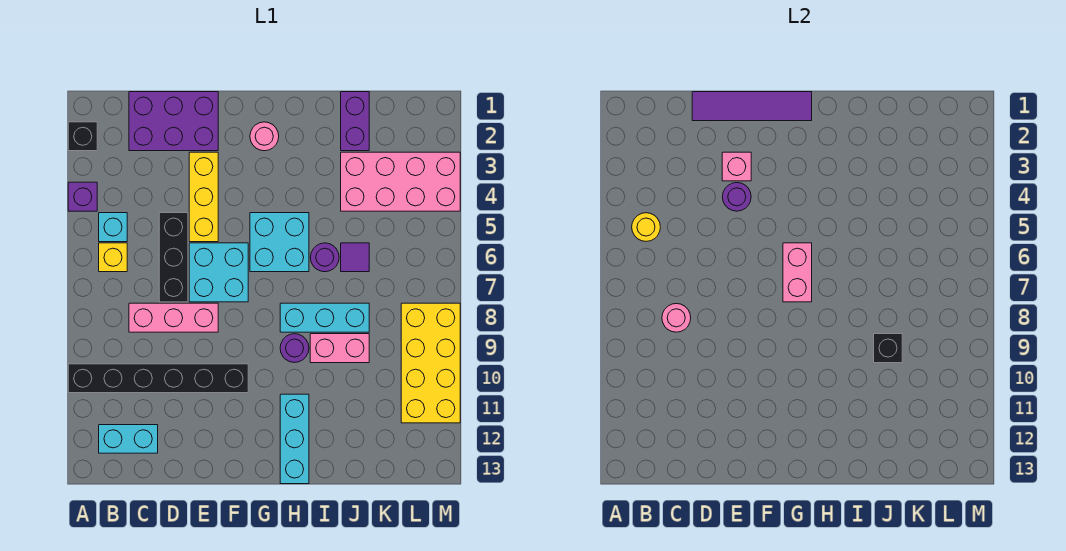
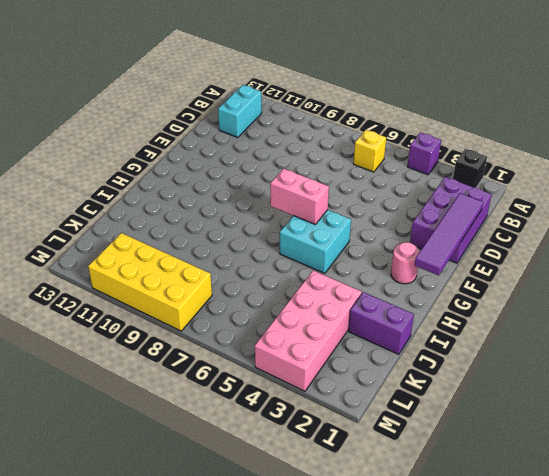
none -> black brick A10:F10 level 1
none -> cyan brick B5 level 1
none -> pink brick C8:E8 level 1

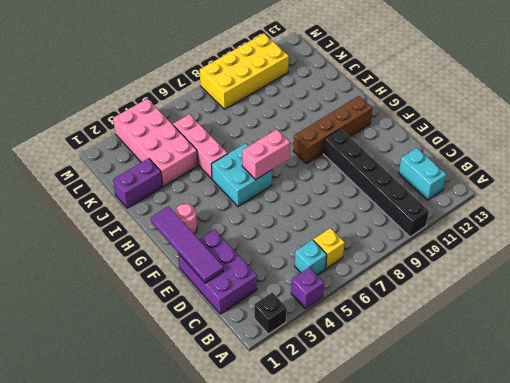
brown brick G9:G12 level 1 -> none
pink brick I5:K5 level 1 -> pink brick C8:E8 level 1
none -> black brick D5:D7 level 1
none -> yellow brick E3:E5 level 1
none -> cyan brick E6:F7 level 1

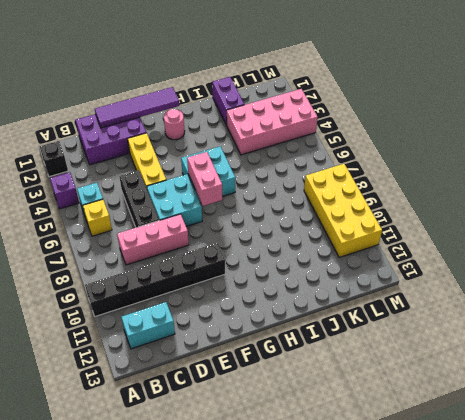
none -> cyan brick H8:J8 level 1
none -> purple round brick H9 level 1
none -> cyan brick H11:H13 level 1

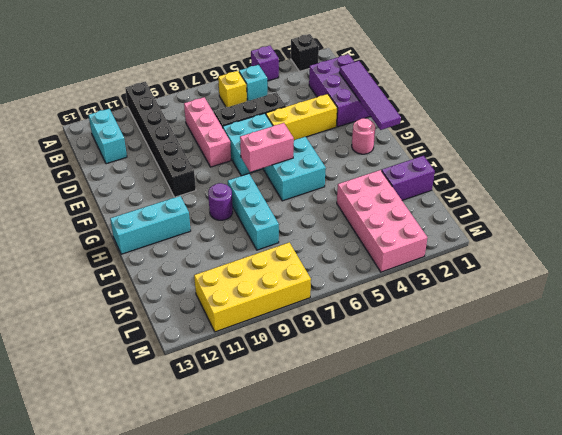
none -> purple round brick I6 level 1
none -> pink brick I9:J9 level 1
none -> purple tile J6 level 1

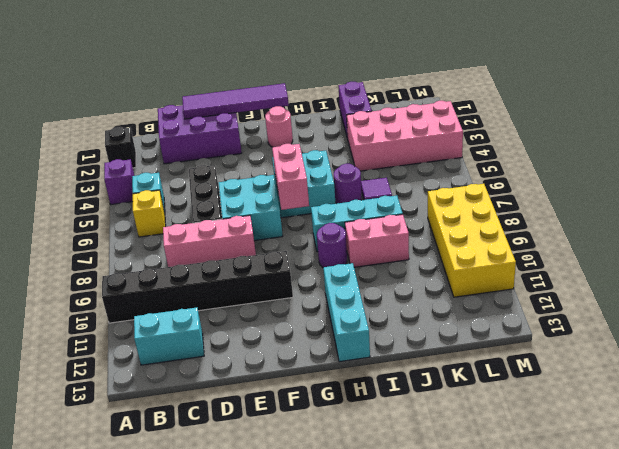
none -> yellow brick E3:E5 level 1
none -> yellow round brick B5 level 2
none -> pink round brick C8 level 2

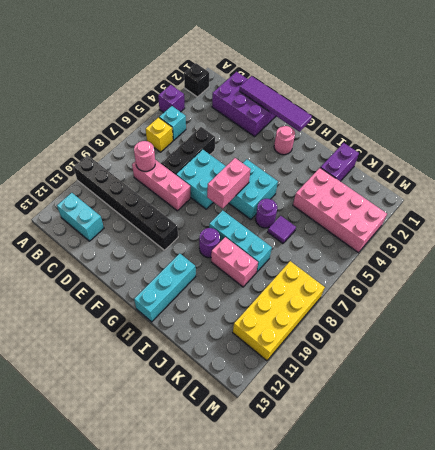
none -> yellow brick E3:E5 level 1
none -> yellow round brick B5 level 2
none -> pink brick E3 level 2

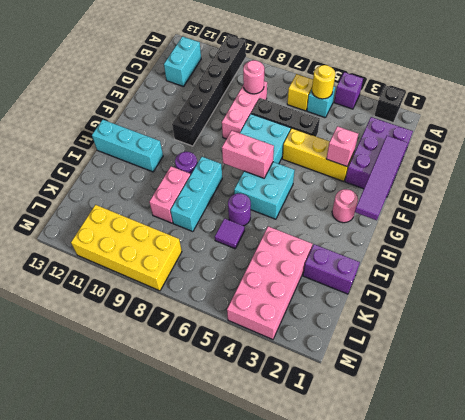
none -> purple round brick E4 level 2
none -> black brick J9 level 2

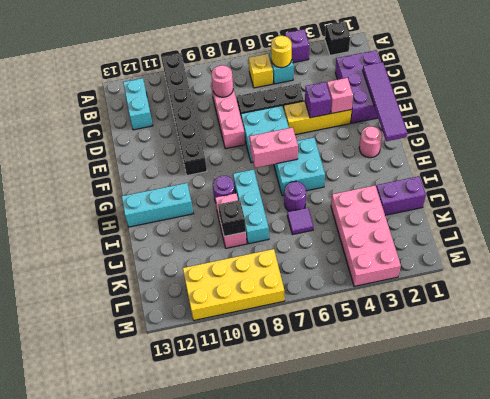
purple brick E4 level 2 -> purple round brick E4 level 2

